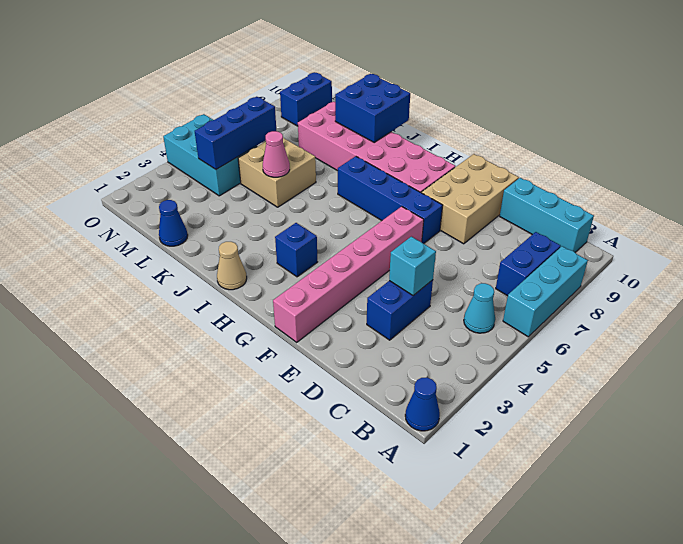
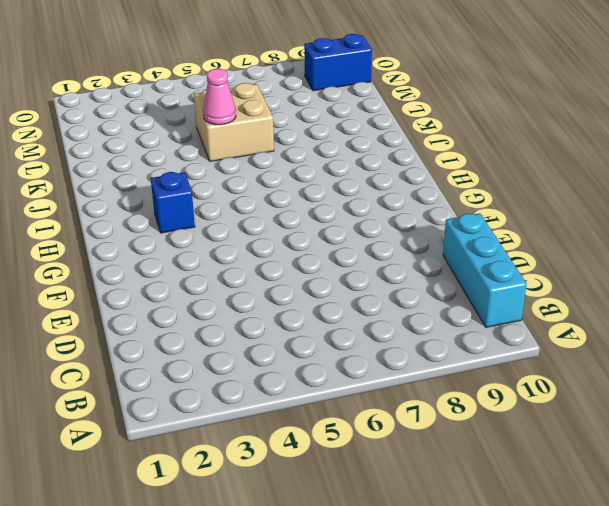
none -> blue cone A1 level 1
none -> cyan brick A6:A8 level 1
none -> cyan cone B5 level 1

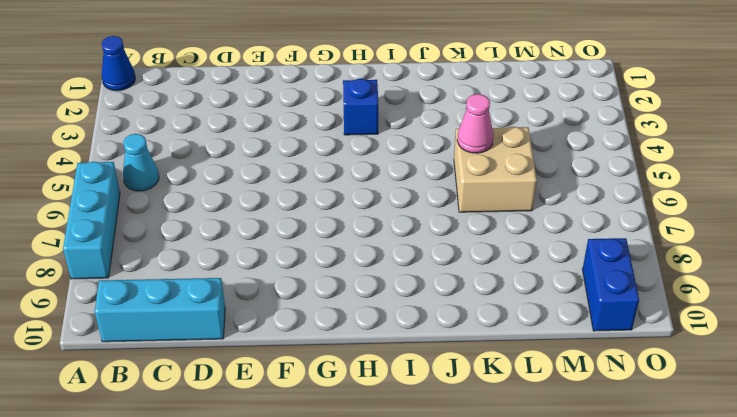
none -> blue brick B7:B8 level 1
none -> blue brick D3:D4 level 1
none -> tan brick E8:F10 level 1

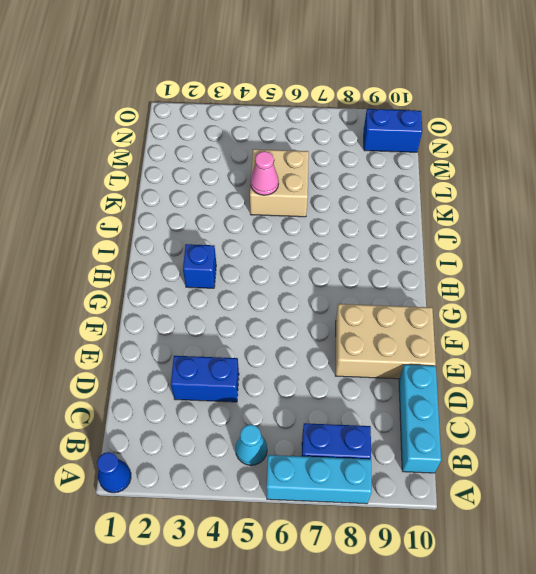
none -> pink brick F1:F6 level 1
none -> blue brick F7:I7 level 1
none -> pink brick G8:L9 level 1

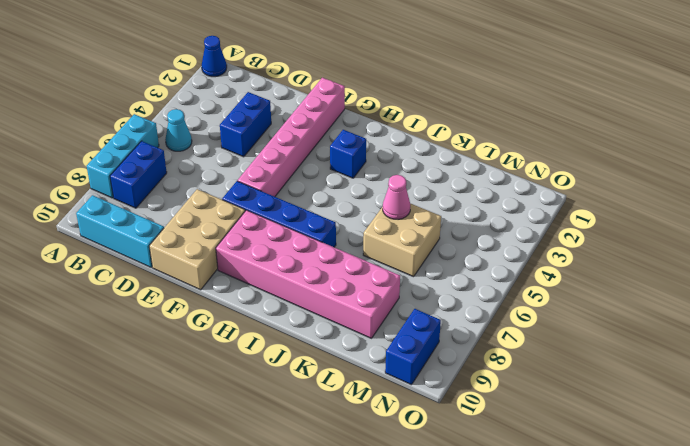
none -> tan cone I1 level 1
none -> blue cone L1 level 1
none -> cyan brick M4:O5 level 1

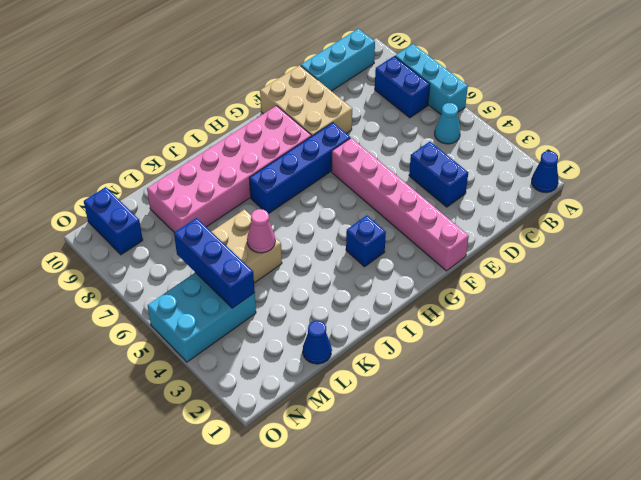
none -> tan cone I1 level 1
none -> cyan brick D4 level 2
none -> blue brick J9:K10 level 2

